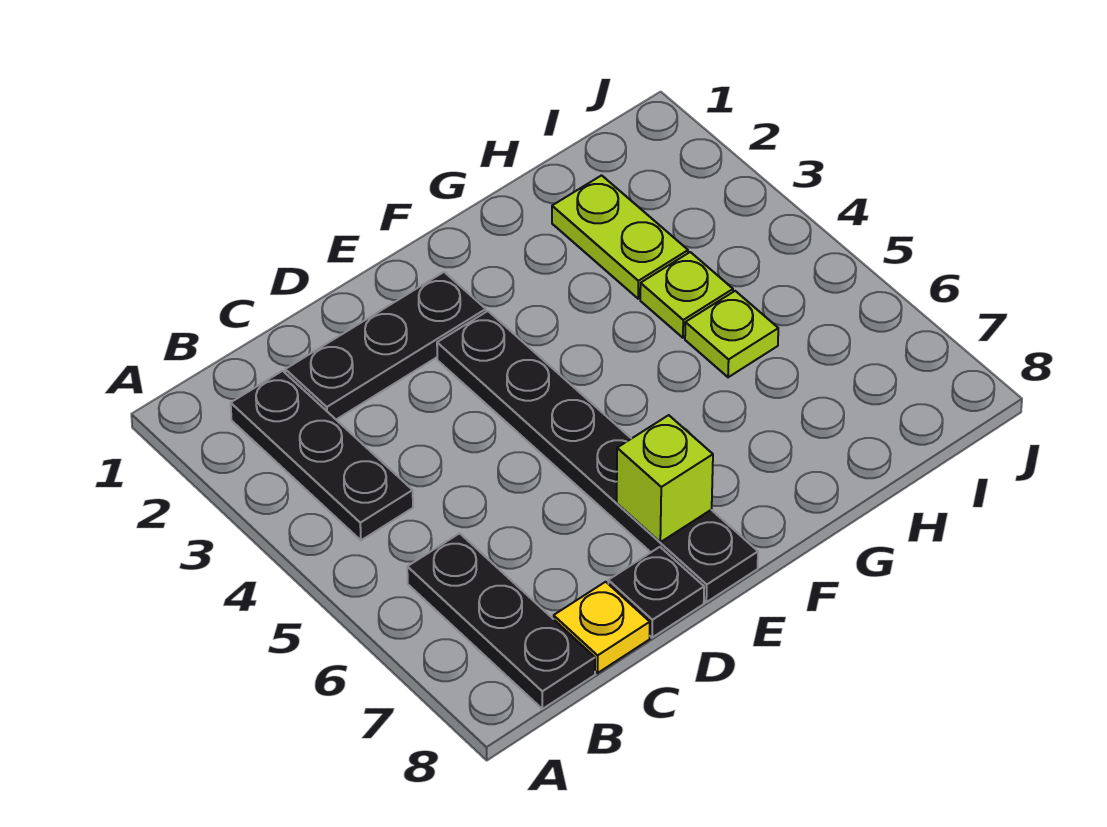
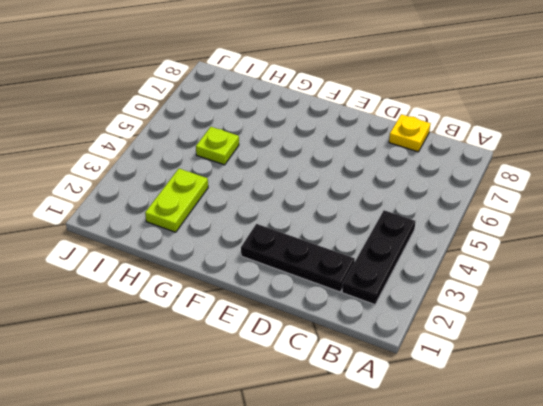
none -> black plate B6:B8 level 1
none -> black plate D8 level 1

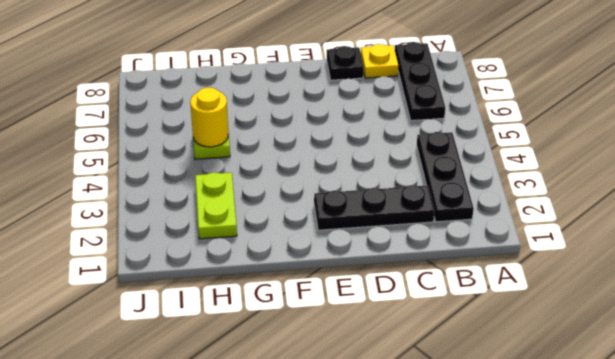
yellow round brick H5 level 2 -> none
none -> black plate E3:E8 level 1
none -> lime plate H4 level 1

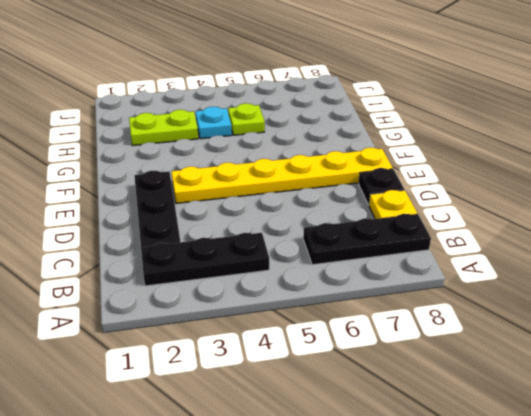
yellow plate E3:E8 level 1 -> black plate E3:E8 level 1
cyan plate H4 level 1 -> lime plate H4 level 1
none -> lime brick E7 level 2

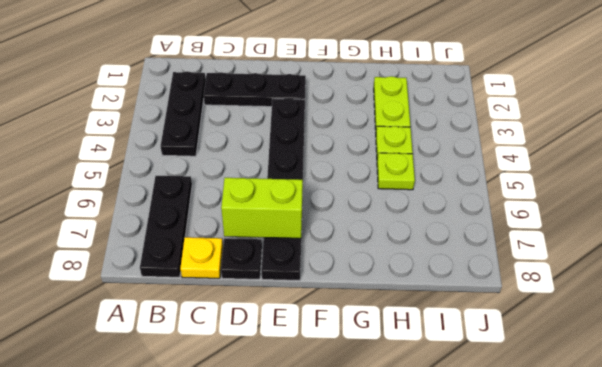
lime brick D7:E7 level 2 -> lime brick E7 level 2

